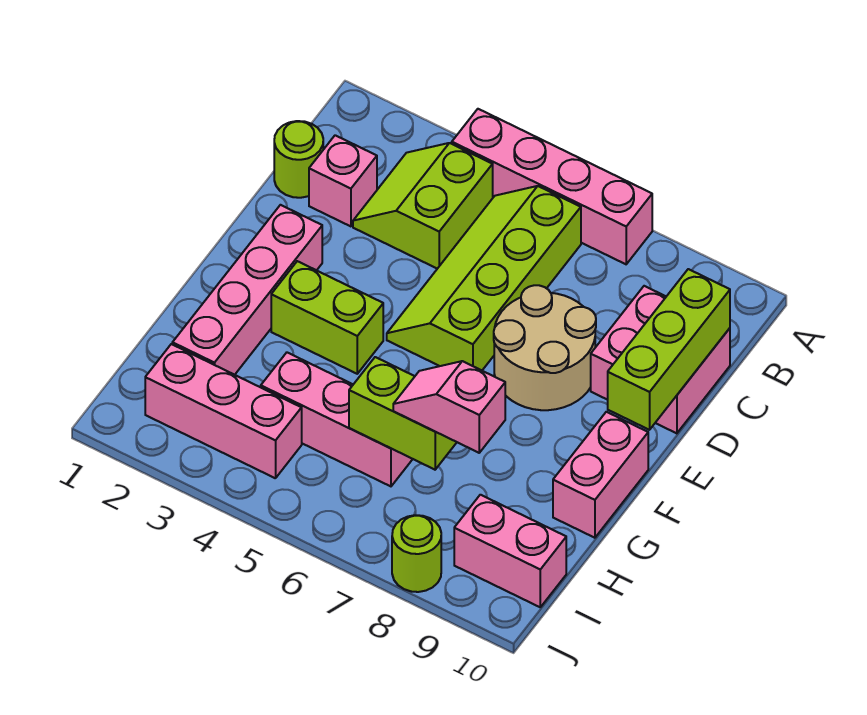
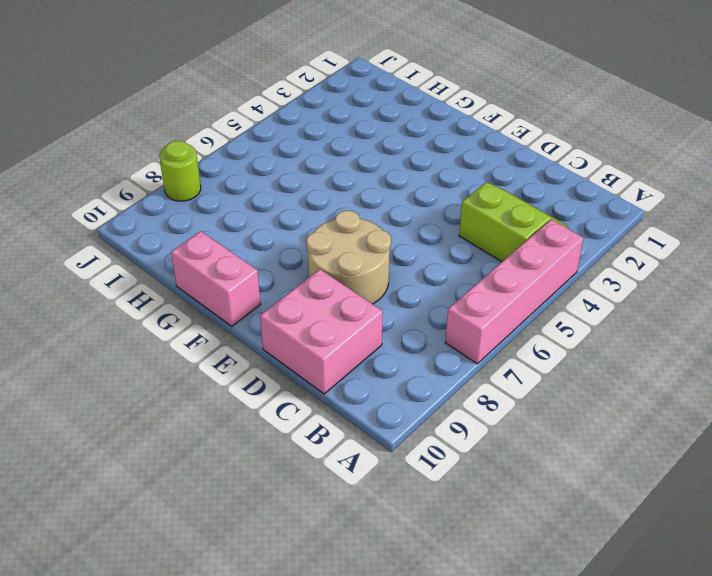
none -> lime slope B5:E6 level 1 top 6
none -> lime round brick C1 level 1
none -> pink brick C2 level 1

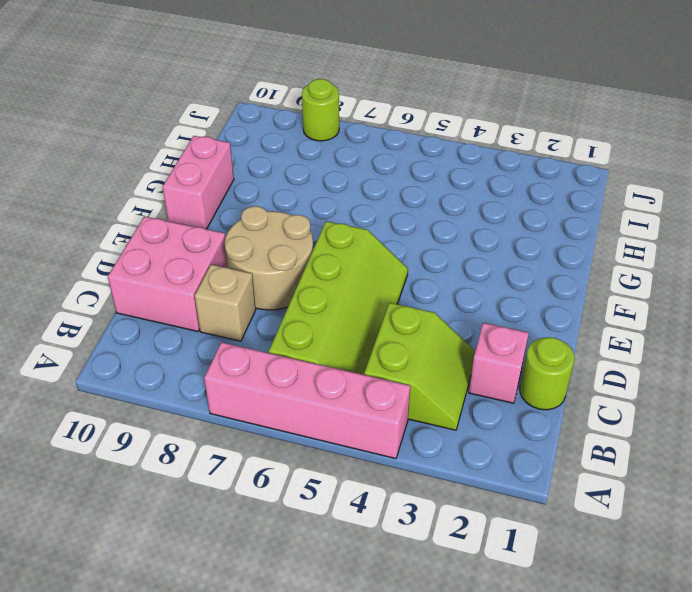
tan brick C8 level 1 -> none
none -> pink brick E2:H2 level 1
none -> lime brick F3:F4 level 1
none -> pink brick H4:H6 level 1

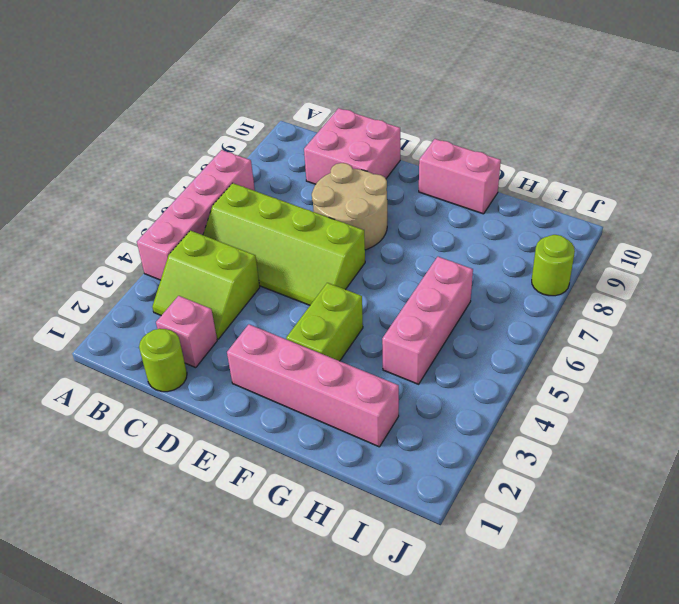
none -> pink brick I2:I4 level 1
none -> pink brick I9:I10 level 1
none -> lime brick C10:E10 level 2

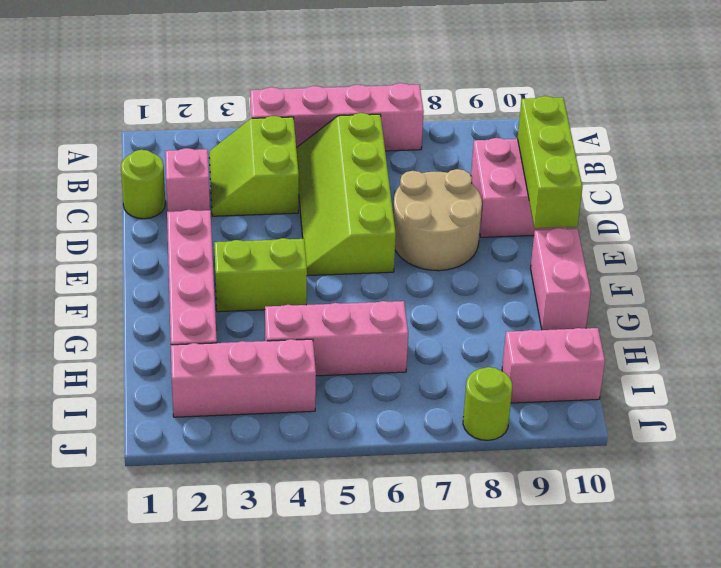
none -> lime brick H6:H7 level 2
none -> pink slope H7:H8 level 3 top 8

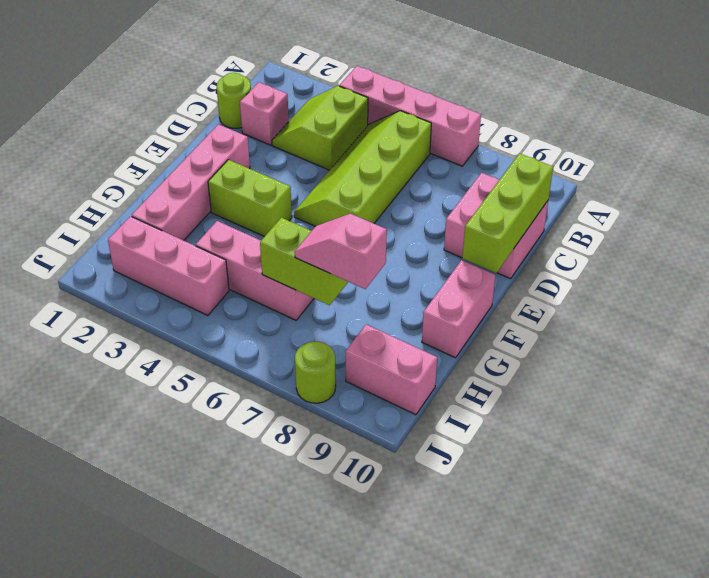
none -> tan round brick D7:E8 level 1

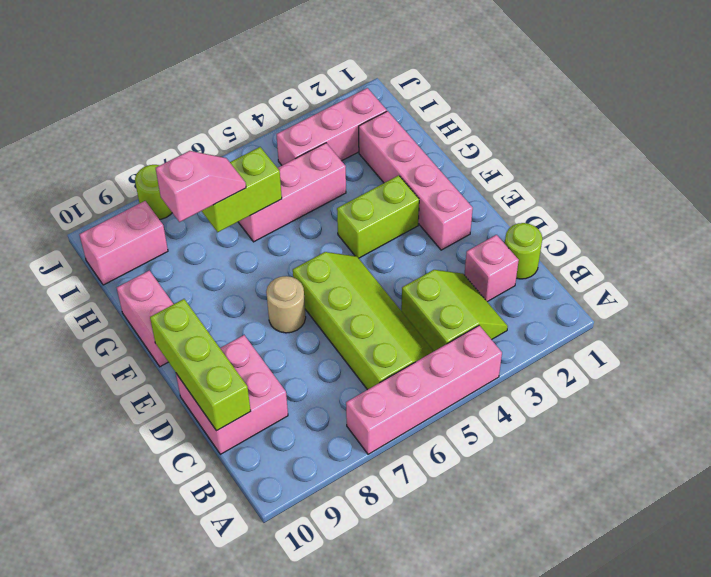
tan round brick E7 level 1 -> tan round brick D7:E8 level 1

